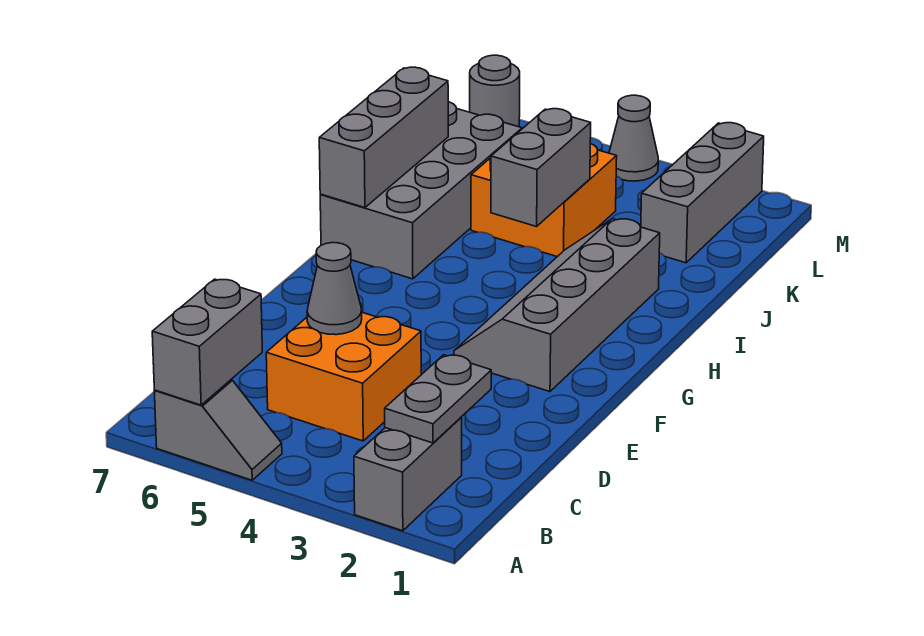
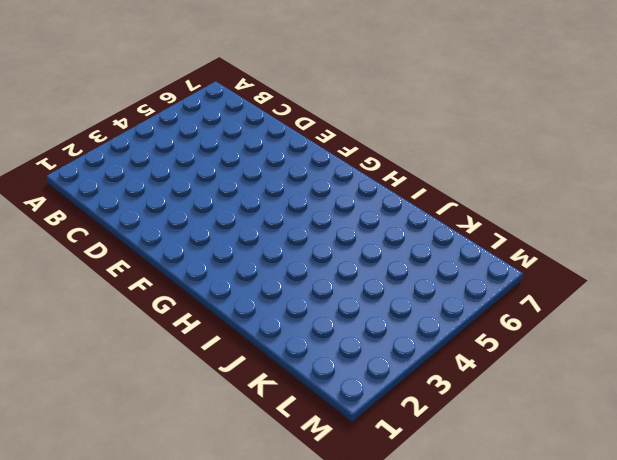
none -> grey brick A2:B2 level 1
none -> grey slope A5:A6 level 1 top 6
none -> orange brick C4:D5 level 1

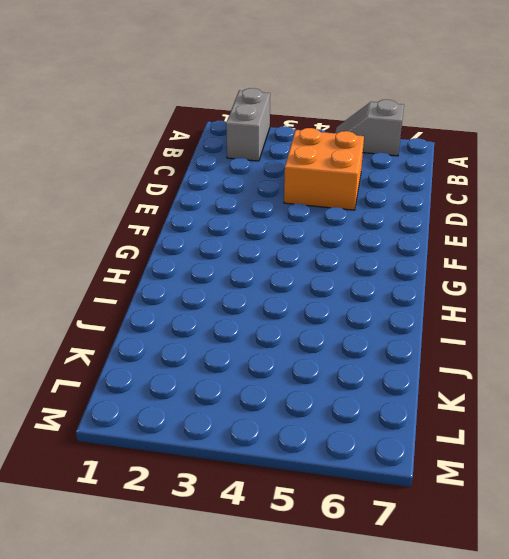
none -> grey slope F2:I3 level 1 top 2
none -> grey brick H6:K7 level 1
none -> orange brick J4:K5 level 1

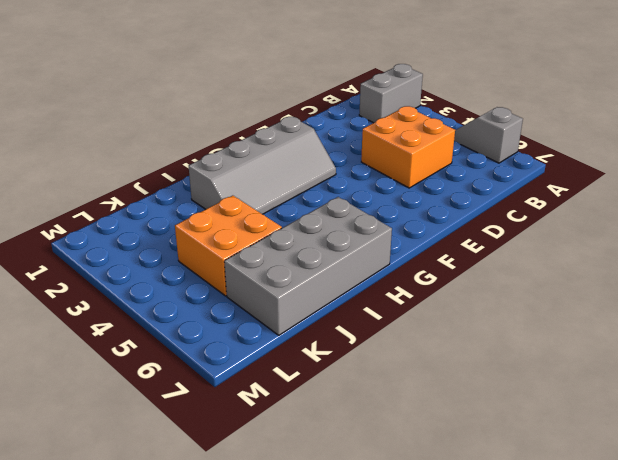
none -> grey brick K2:M2 level 1
none -> grey cone M4 level 1
none -> grey round brick M7 level 1

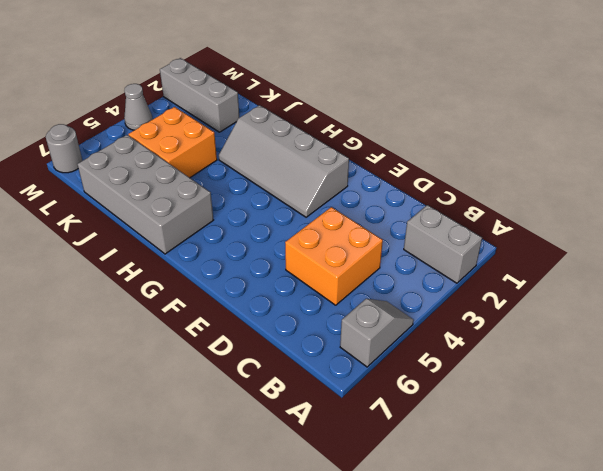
none -> grey brick A6:B6 level 2
none -> grey plate B2:C2 level 2
none -> grey cone D5 level 2

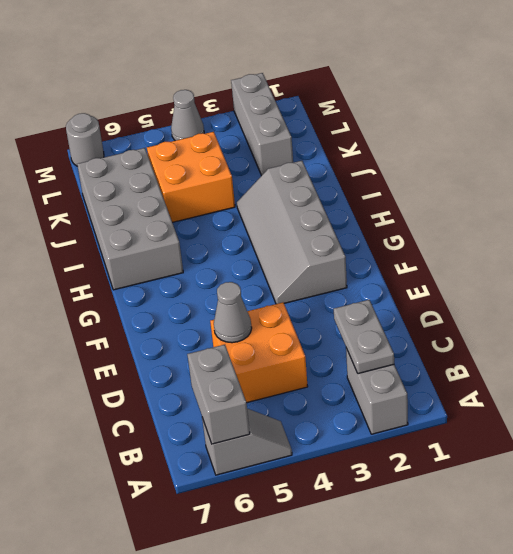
none -> grey brick H7:J7 level 2
none -> grey brick I4:J4 level 2

